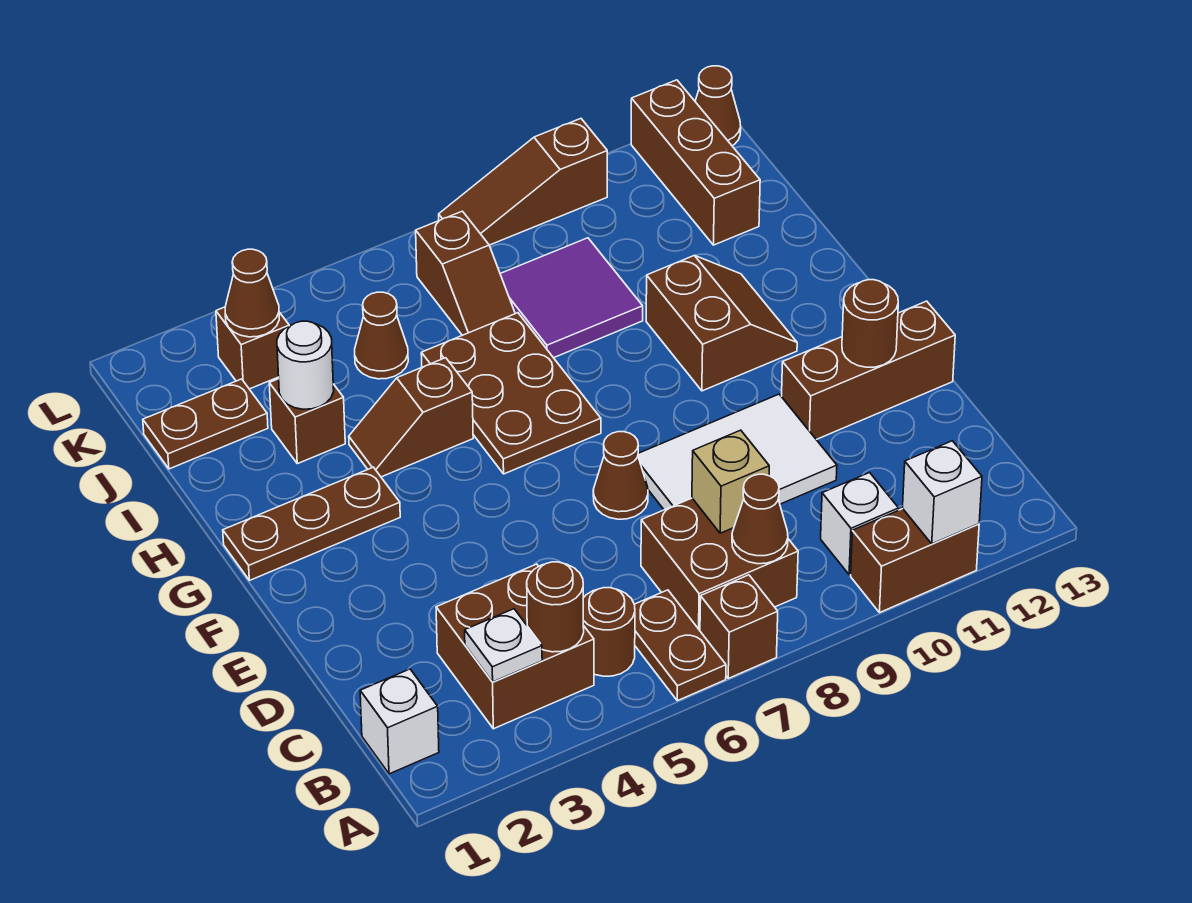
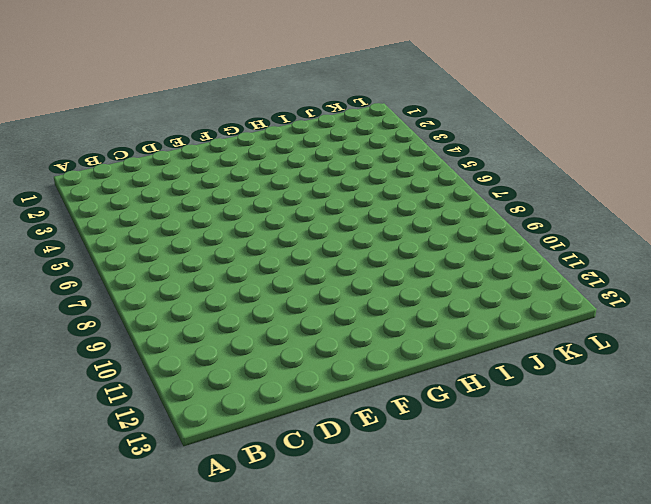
none -> brown plate A6:B6 level 1
none -> brown brick A7 level 1
none -> brown brick A10:A11 level 1
none -> white brick B1 level 1

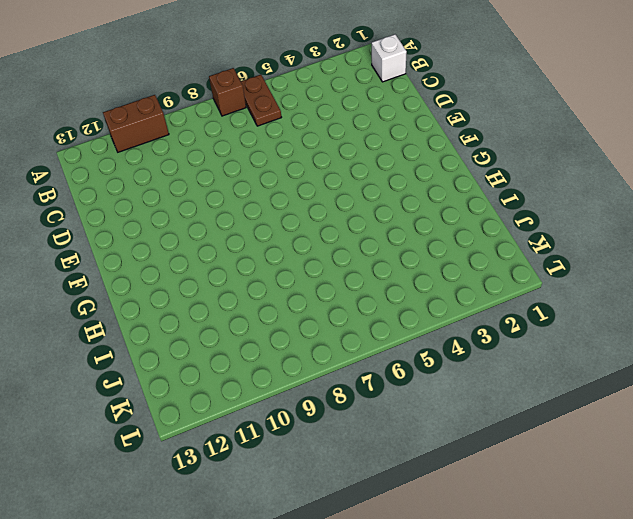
none -> brown brick B3:C4 level 1
none -> brown round brick B5 level 1
none -> brown brick B7:C8 level 1
none -> white brick B10 level 1

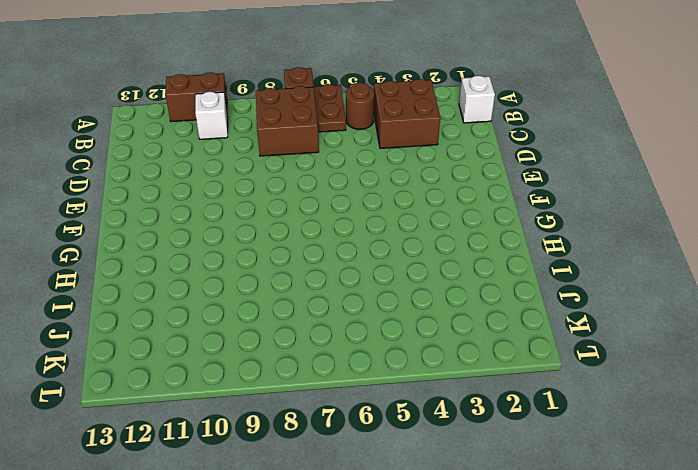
none -> white tile D8:E10 level 1
none -> brown cone E7 level 1
none -> brown brick E11:E13 level 1
none -> brown plate G1:G3 level 1

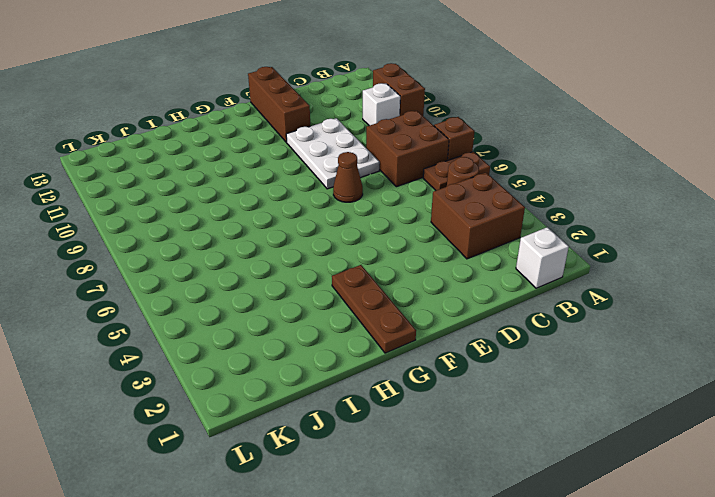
white plate D8:E10 level 1 -> white tile D8:E10 level 1
none -> brown plate G6:I7 level 1
none -> brown slope G10:H11 level 1 top 10
none -> brown slope H4:H5 level 1 top 5
none -> brown brick I3 level 1

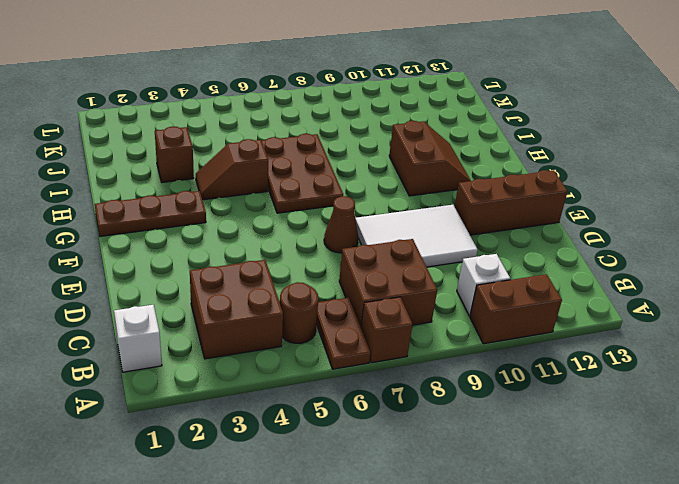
none -> purple tile I8:J9 level 1
none -> brown plate J1:J2 level 1
none -> brown cone J5 level 1
none -> brown slope J7:K7 level 1 top K

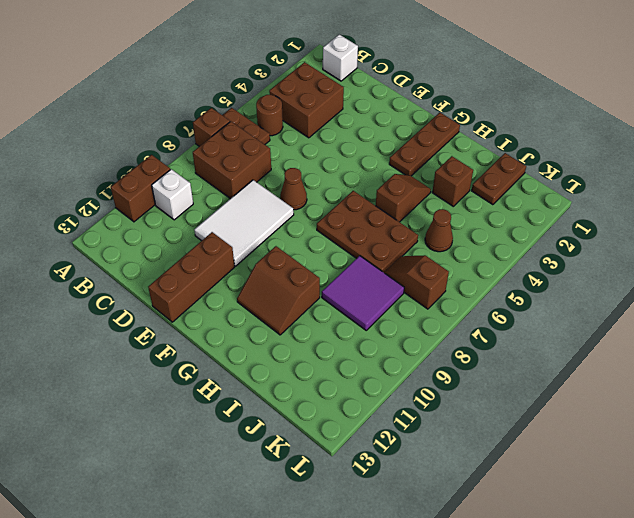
none -> brown brick J12:L12 level 1
none -> brown brick K3 level 1
none -> brown slope L8:L10 level 1 top 10
none -> brown cone L13 level 1

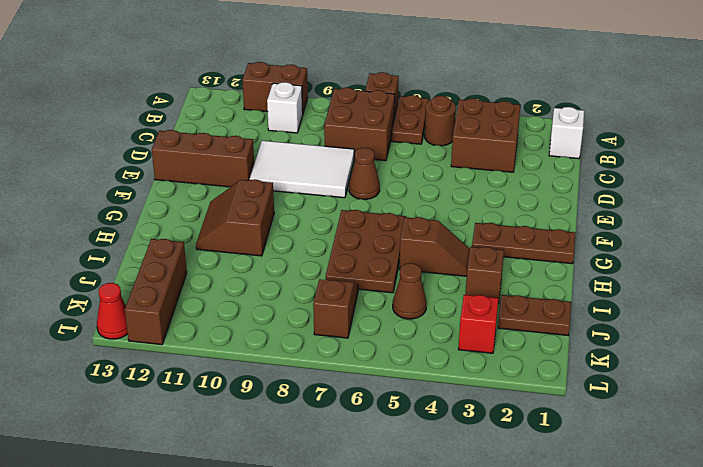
red brick K3 level 1 -> brown brick K3 level 1
red cone L13 level 1 -> brown cone L13 level 1
none -> purple tile I8:J9 level 1
none -> brown slope L8:L10 level 1 top 10
none -> white brick A11 level 2
none -> white plate B3 level 2

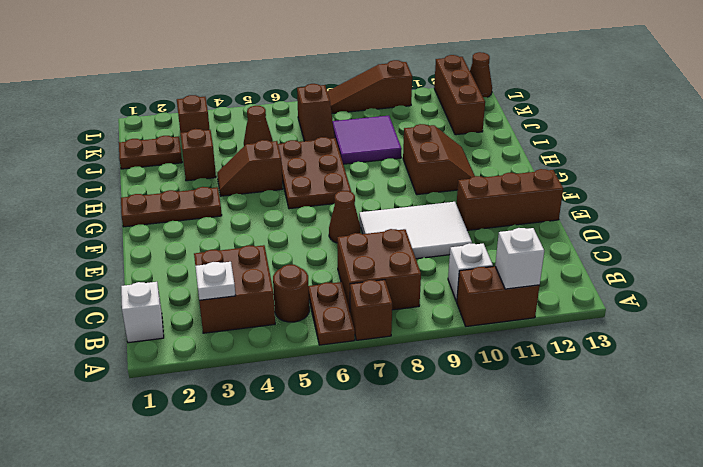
none -> brown round brick B4 level 2
none -> brown cone B8 level 2
none -> tan brick C8 level 2
none -> brown round brick E12 level 2

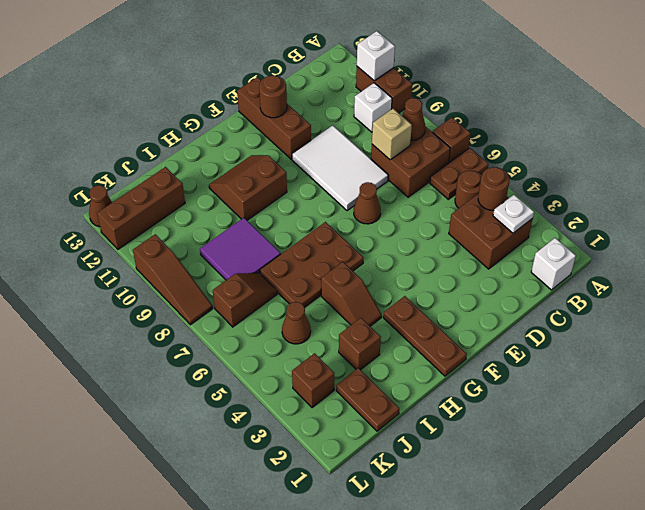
none -> white round brick I3 level 2
none -> brown cone K3 level 2

